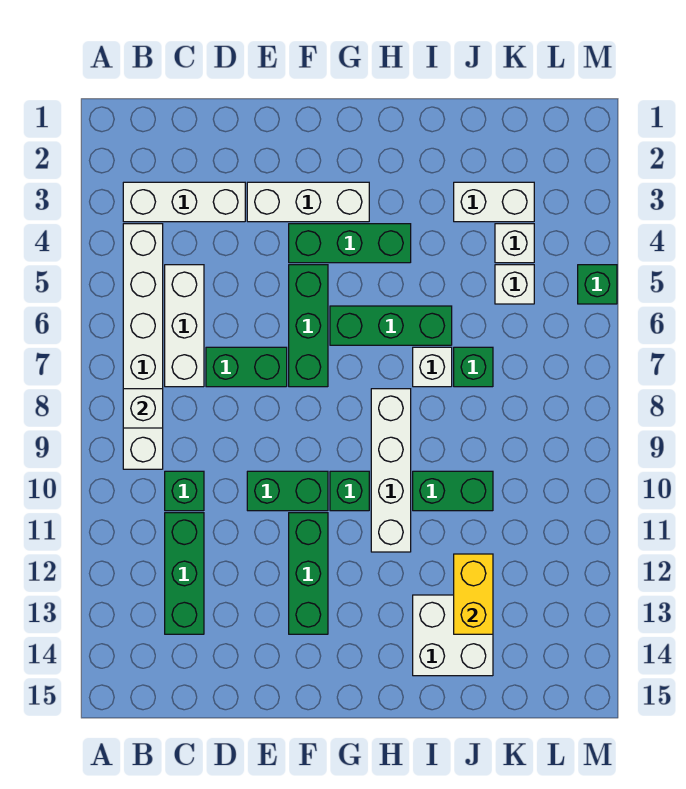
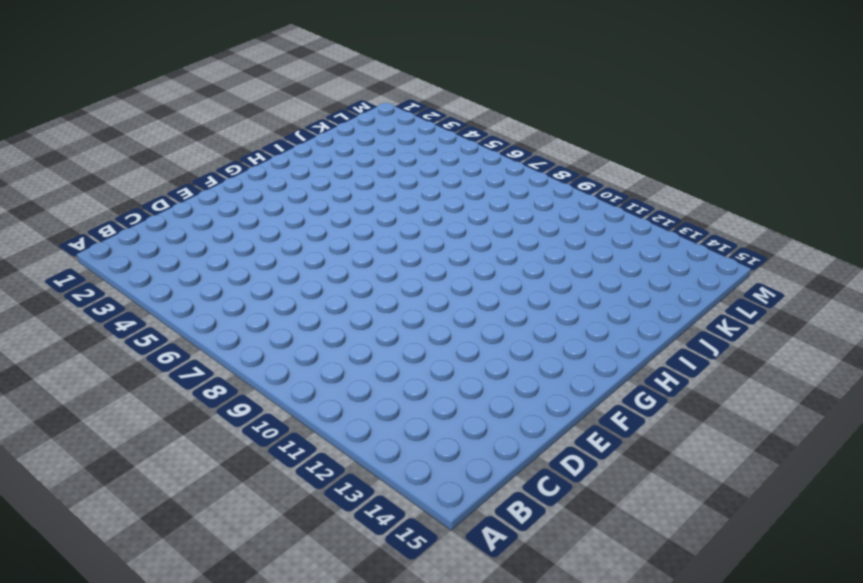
none -> white brick B3:D3 level 1
none -> white brick B4:B9 level 1
none -> white brick C5:C7 level 1

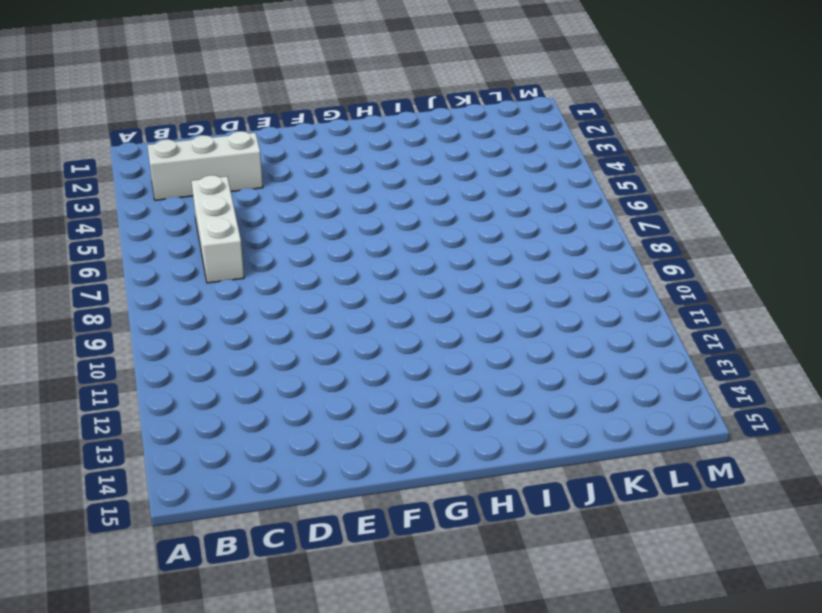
none -> white brick B4:B9 level 1
none -> green brick C10 level 1
none -> green brick C11:C13 level 1

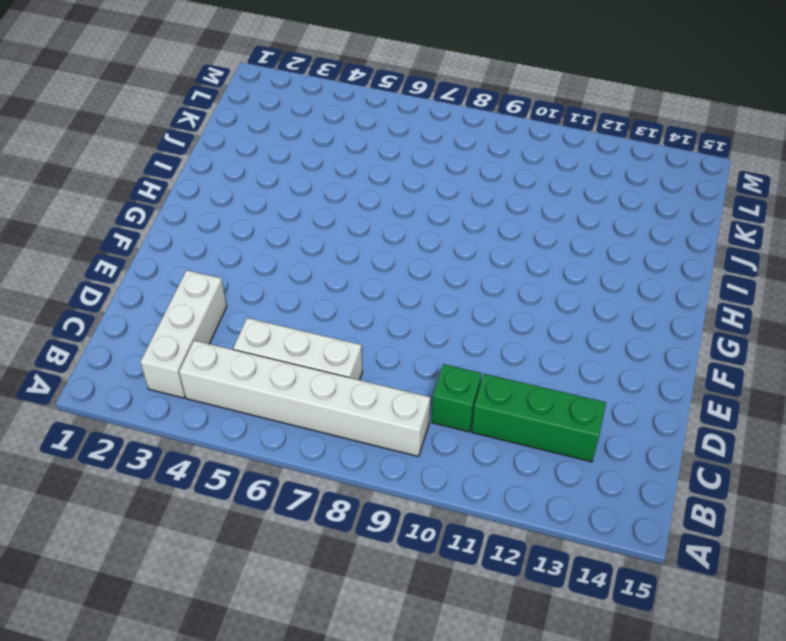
none -> green brick D7:E7 level 1
none -> white brick E3:G3 level 1
none -> green brick E10:F10 level 1

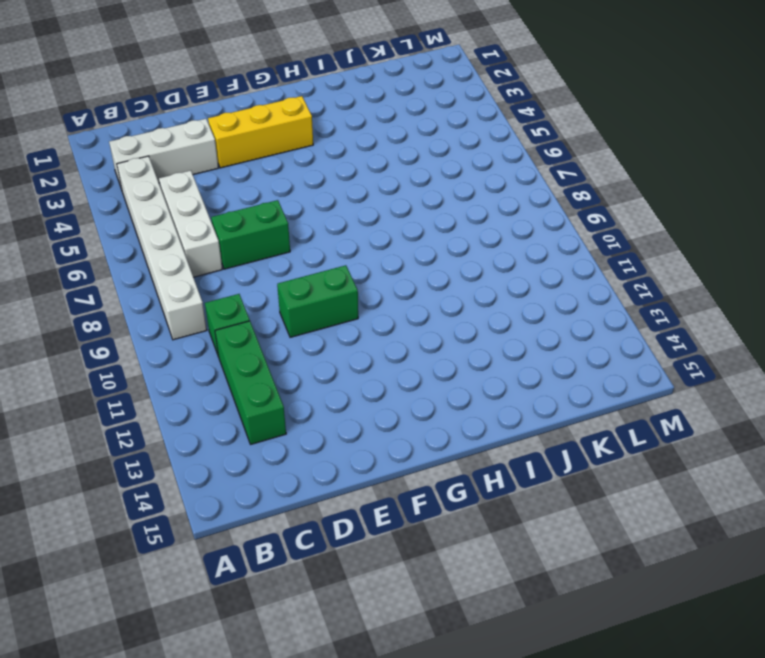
yellow brick E3:G3 level 1 -> white brick E3:G3 level 1
none -> green brick F4:H4 level 1
none -> green brick F5:F7 level 1
none -> green brick F11:F13 level 1

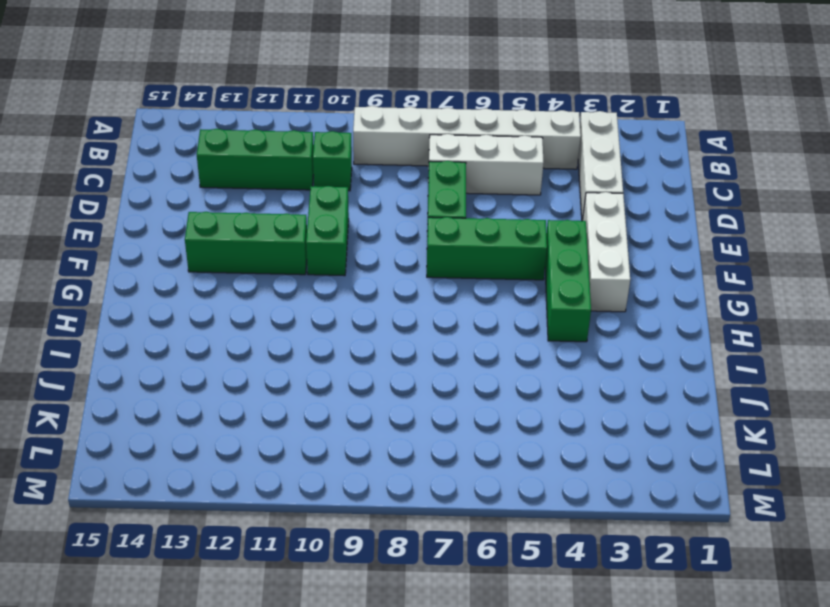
none -> green brick G6:I6 level 1
none -> green brick G10 level 1
none -> white brick H8:H11 level 1

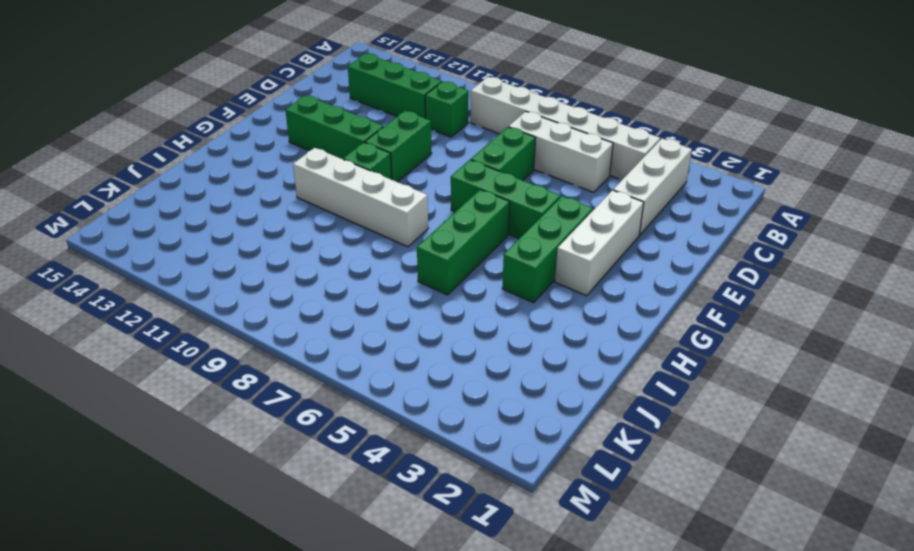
none -> white brick I7 level 1
none -> green brick I10:J10 level 1
none -> white brick I13:J14 level 1

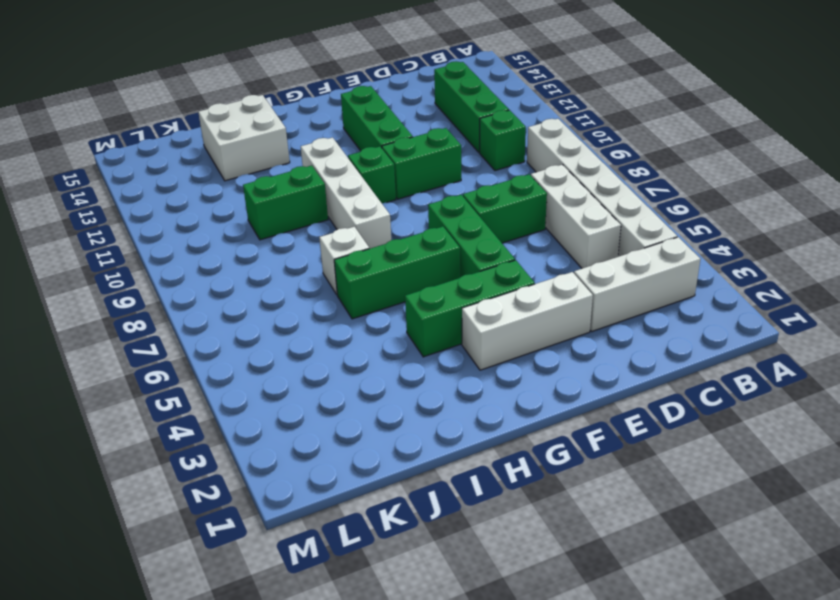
none -> white brick J3:K3 level 1
none -> green brick J7 level 1
none -> white brick K4 level 1

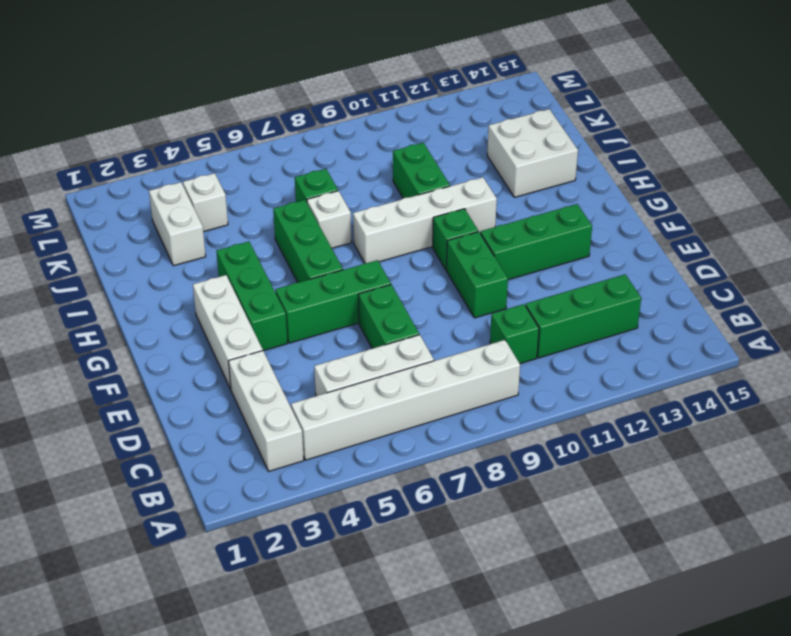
none -> white brick K5 level 1
none -> green brick M5 level 1
none -> white brick B8 level 2

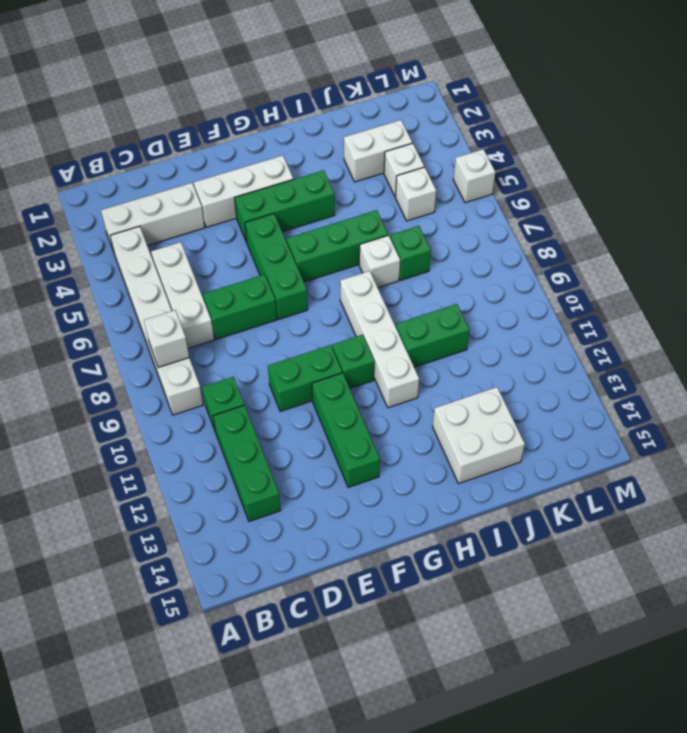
white brick M5 level 1 -> green brick M5 level 1
none -> yellow brick J12:J13 level 2

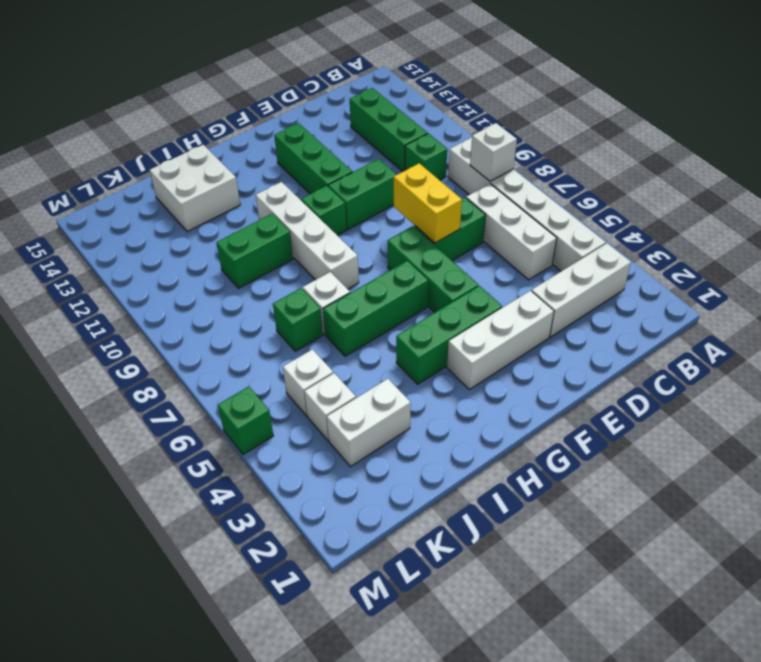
yellow brick E7:E8 level 2 -> yellow brick J12:J13 level 2

